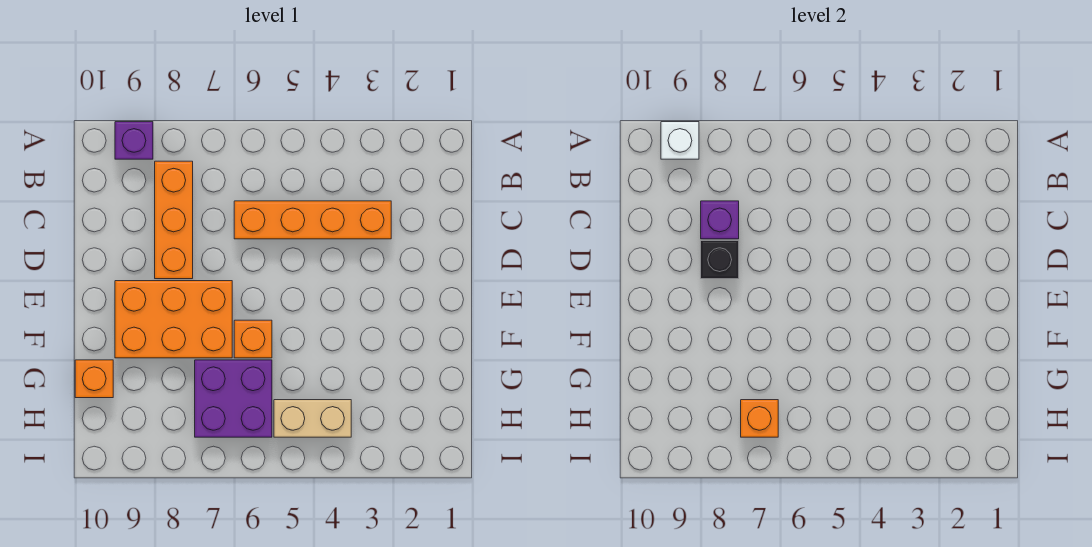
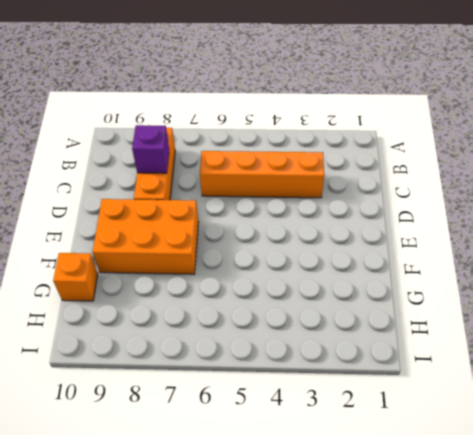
none -> purple brick A9 level 1
none -> orange brick F6 level 1
none -> purple brick G6:H7 level 1

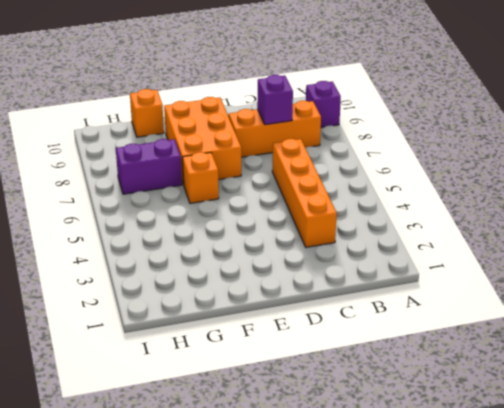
purple brick G7:H7 level 1 -> purple brick G6:H7 level 1
none -> tan brick H4:H5 level 1
none -> white brick A9 level 2
none -> black brick D8 level 2

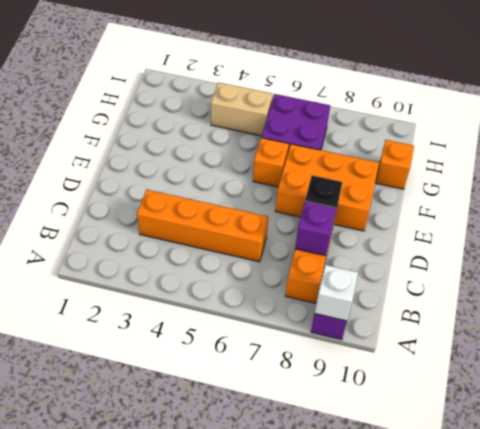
none -> orange brick H7 level 2

